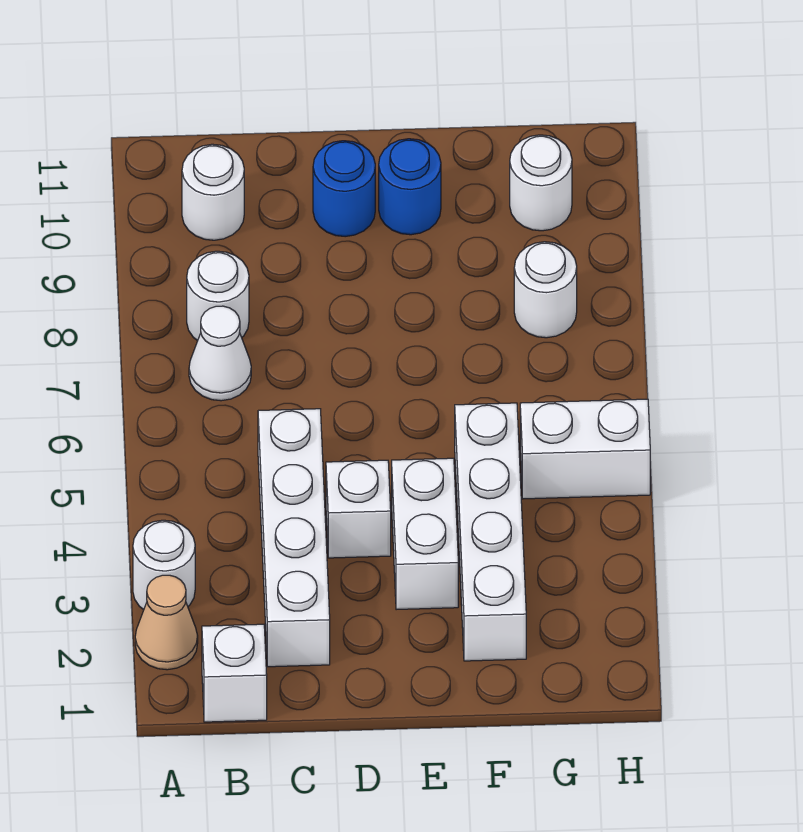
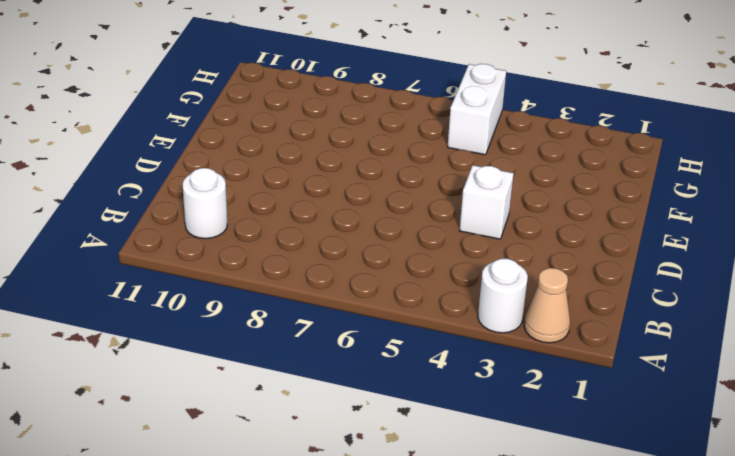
none -> white brick B1 level 1
none -> white cone B7 level 1
none -> white round brick B8 level 1

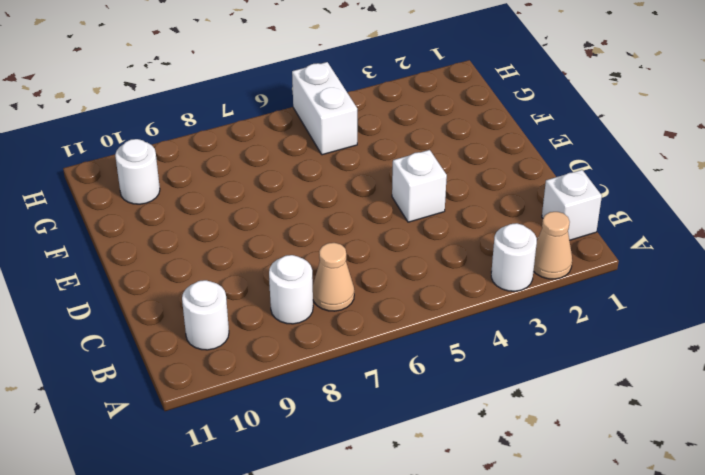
tan cone B7 level 1 -> white cone B7 level 1
none -> white brick C2:C5 level 1
none -> blue round brick D10 level 1
none -> white brick E3:E4 level 1

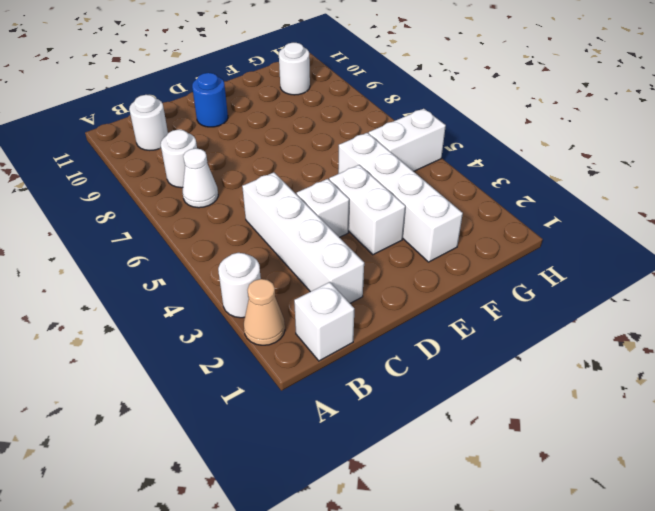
none -> blue round brick E10 level 1
none -> white round brick G8 level 1

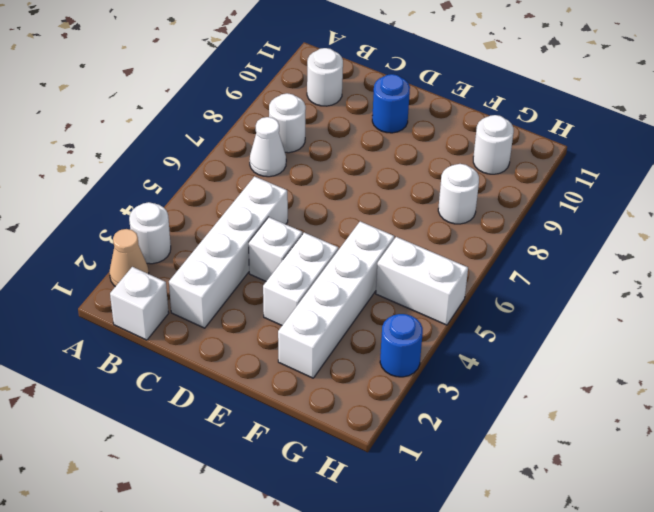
blue round brick H3 level 1 -> blue round brick E10 level 1

